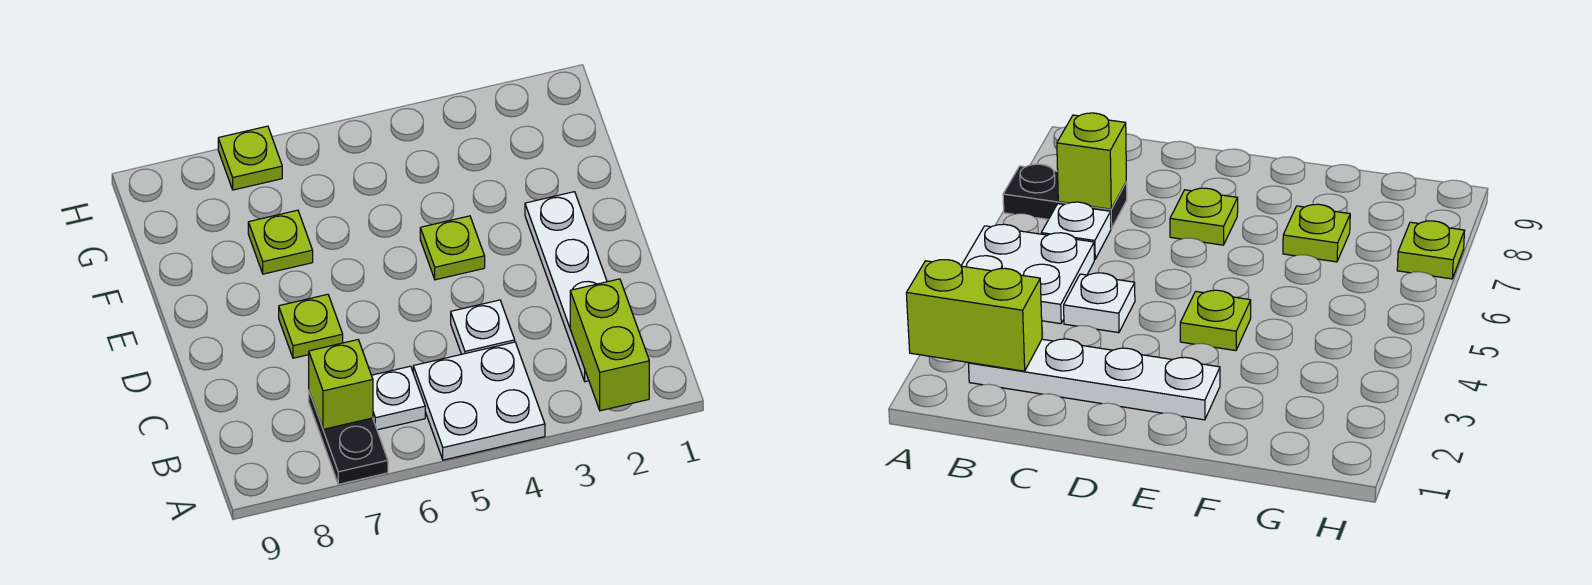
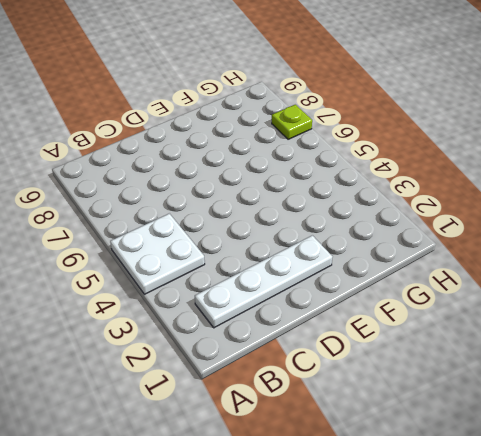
none -> black plate A7:B7 level 1
none -> white plate B6 level 1

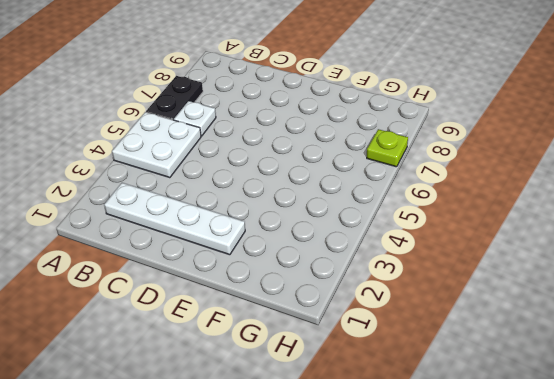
black plate A6:A7 level 1 -> black plate A7:B7 level 1
none -> white plate C4 level 1
none -> lime plate D7 level 1

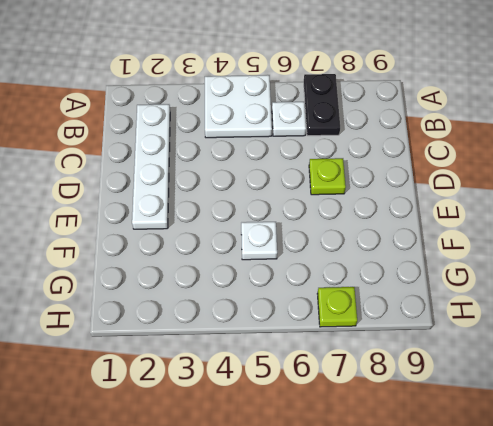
white plate F5 level 1 -> white plate C4 level 1
none -> lime plate E4 level 1
none -> lime plate F7 level 1

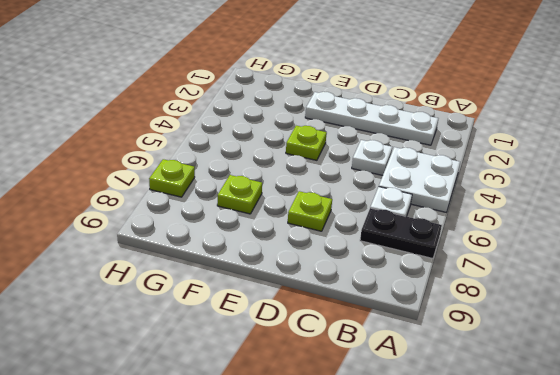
none -> lime brick A2:B2 level 2
none -> lime brick B7 level 2

